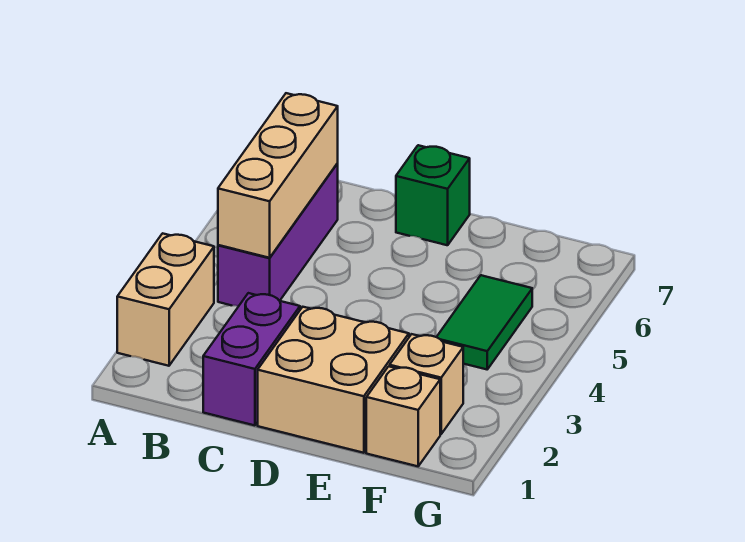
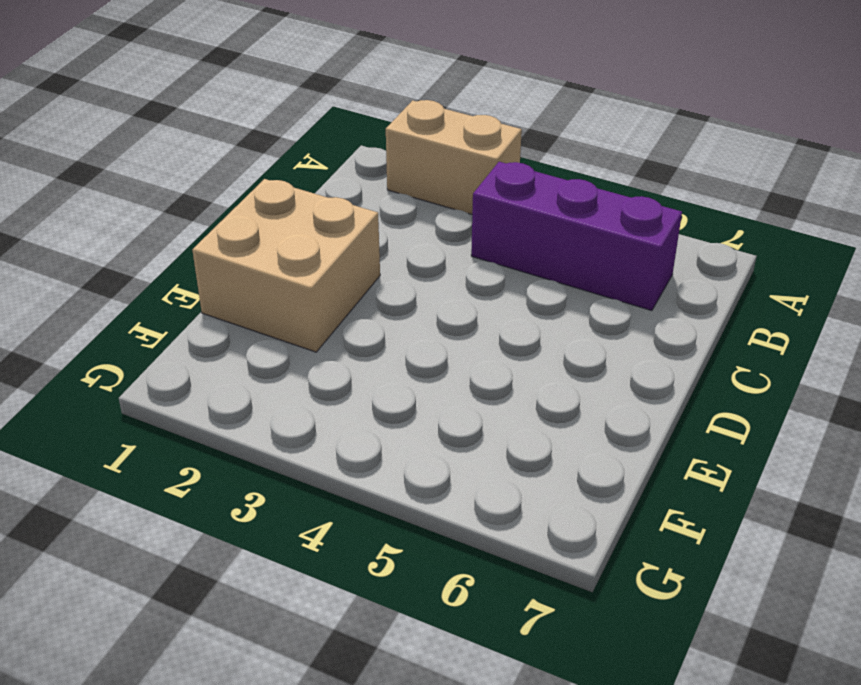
none -> purple brick C1:C2 level 1
none -> green brick D7 level 1

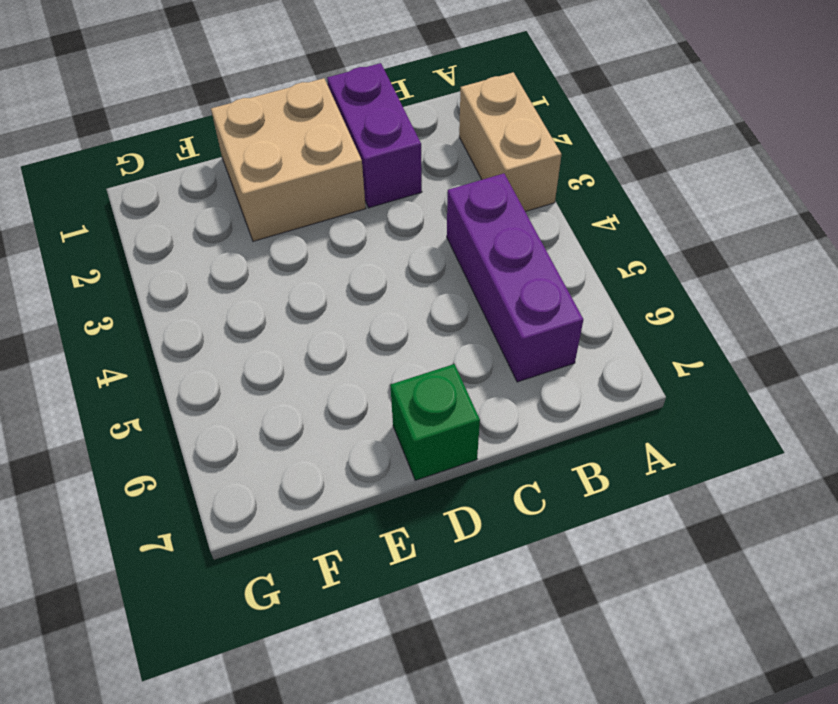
none -> tan brick F1 level 1
none -> tan brick F2 level 1

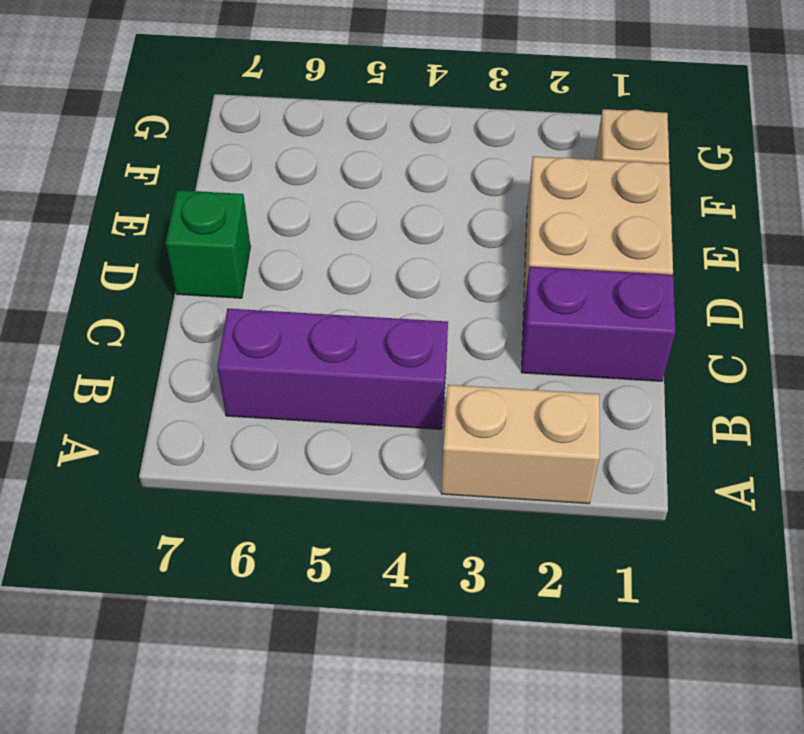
none -> tan brick F2 level 1
none -> green tile F4:F5 level 1

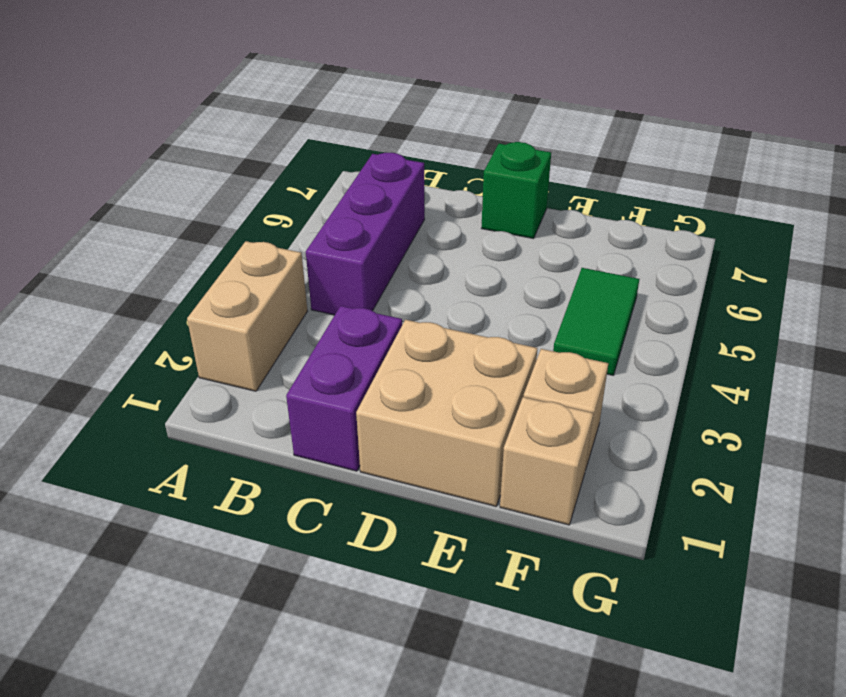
none -> tan brick B4:B6 level 2

